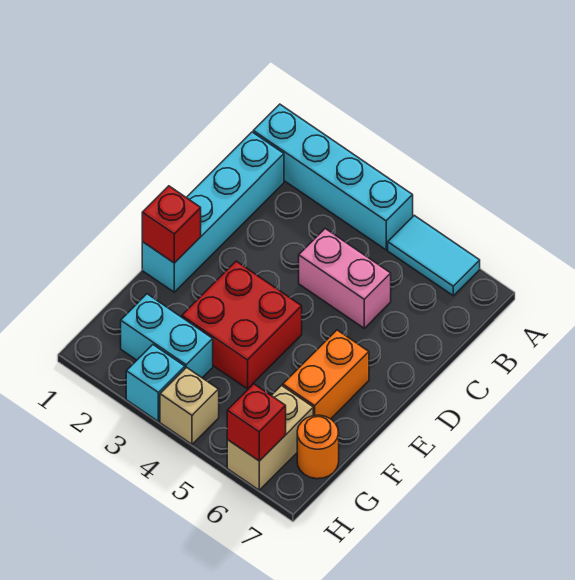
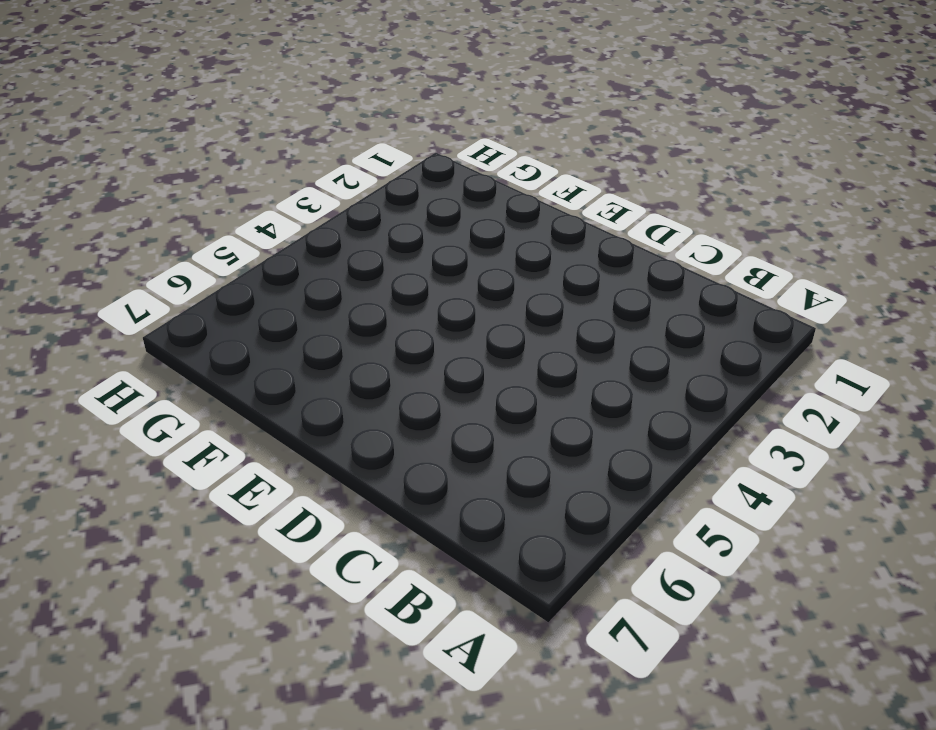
none -> cyan brick A1:A4 level 1
none -> cyan tile A5:A6 level 1
none -> cyan brick B1:E1 level 1

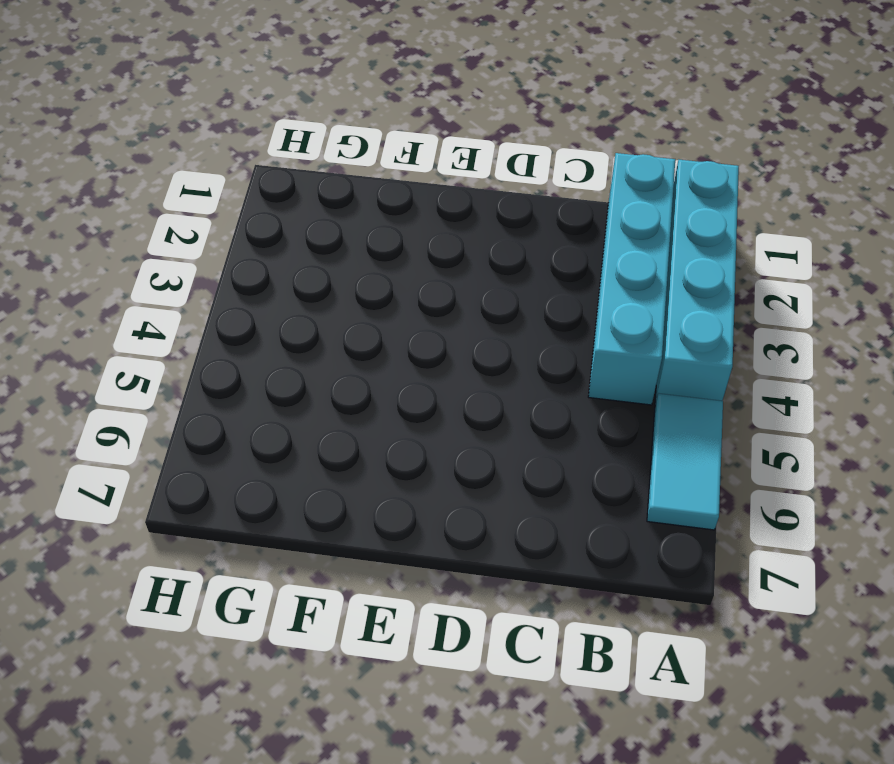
cyan brick B1:B4 level 1 -> cyan brick B1:E1 level 1
none -> pink brick C4:C5 level 1
none -> red brick E3:F4 level 1
none -> orange brick E6:F6 level 1

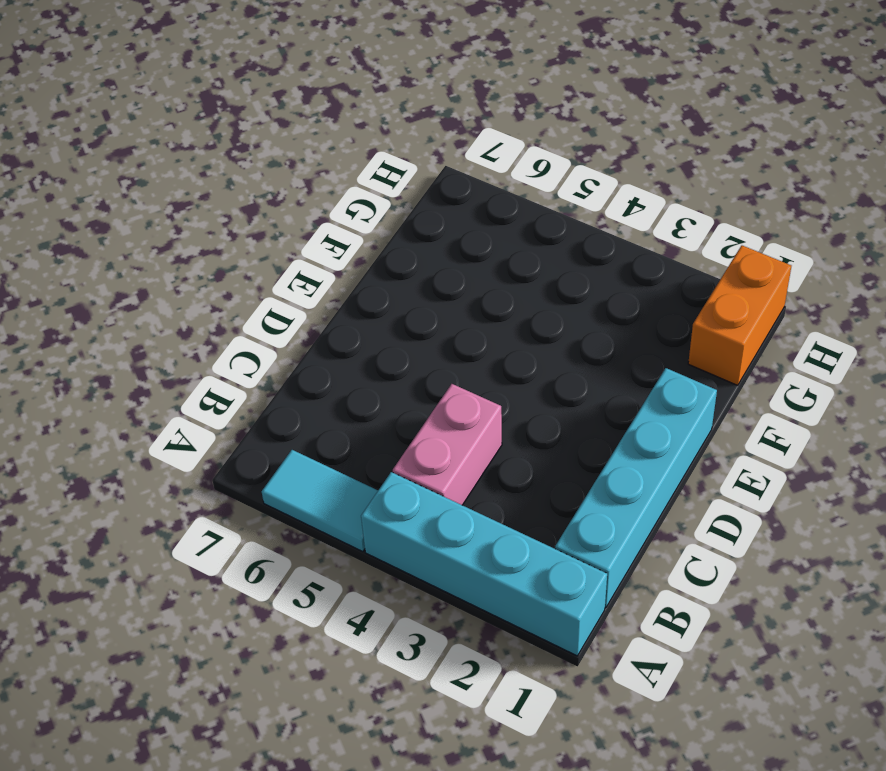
pink brick B4:C4 level 1 -> pink brick C4:C5 level 1
orange brick G1:H1 level 1 -> orange brick E6:F6 level 1
none -> red brick E3:F4 level 1
none -> cyan brick G2:G3 level 1
none -> tan brick G6:H6 level 1

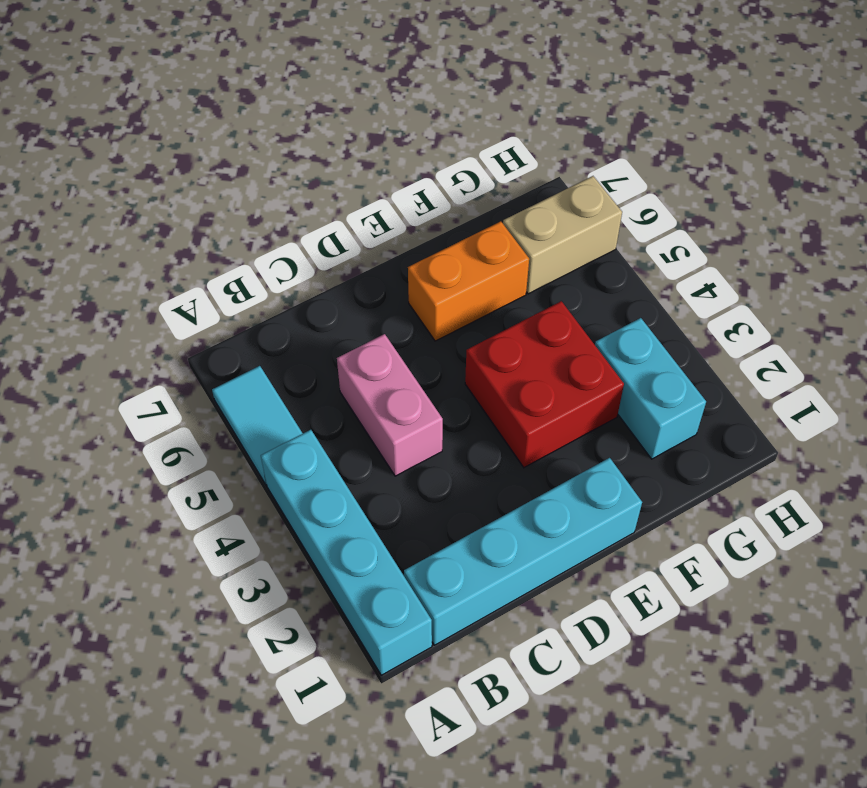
none -> orange round brick G7 level 1
none -> cyan brick H3 level 1
none -> tan brick H4 level 1

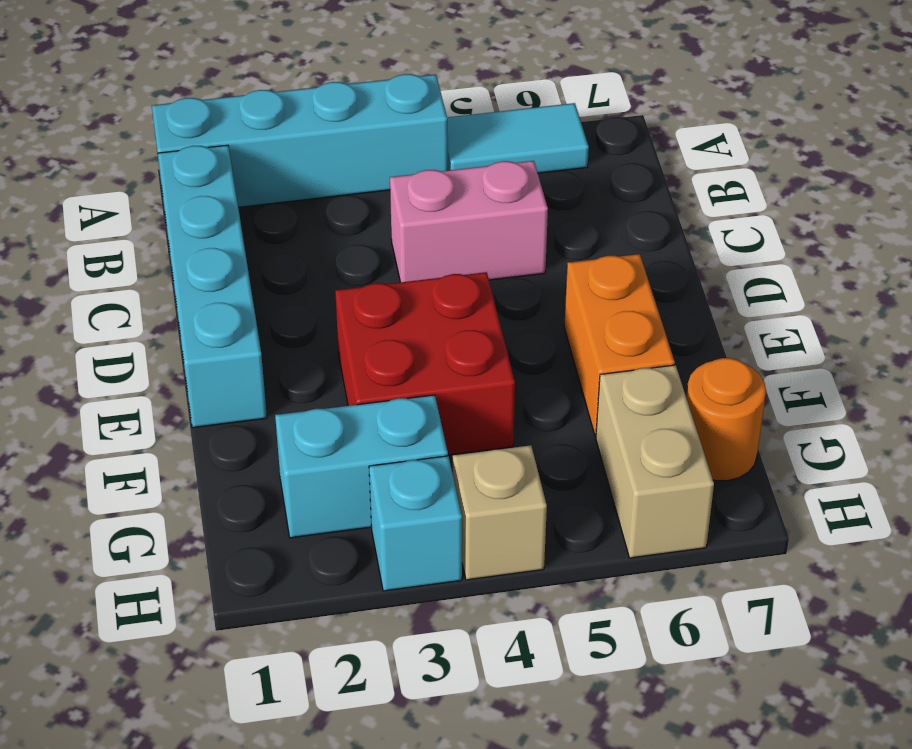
none -> red brick E1 level 2
none -> red brick H6 level 2

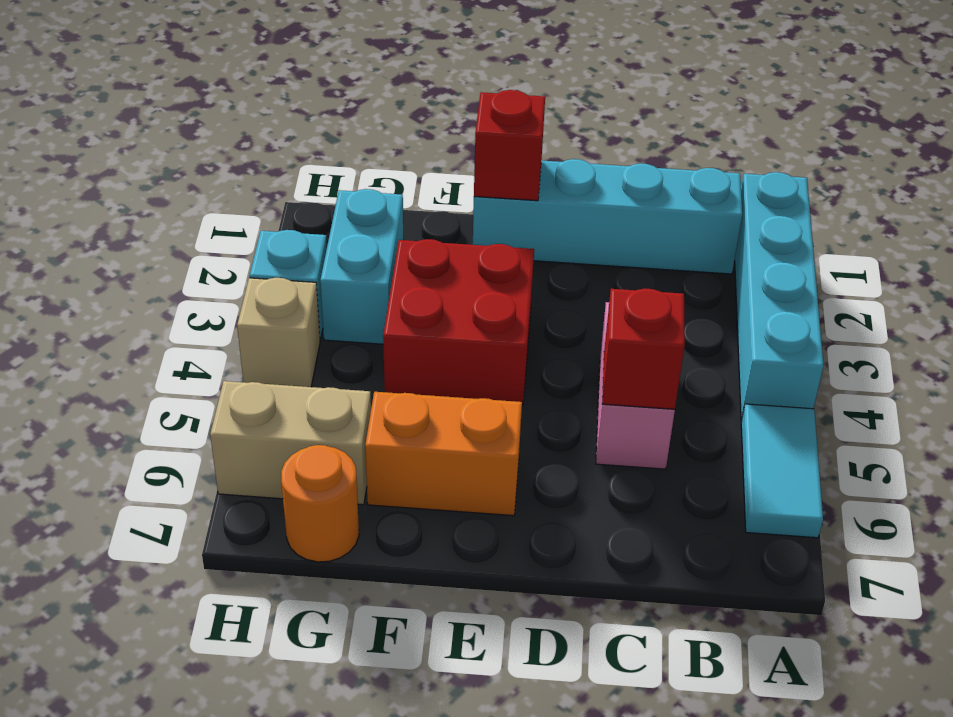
red brick C5 level 2 -> red brick H6 level 2

